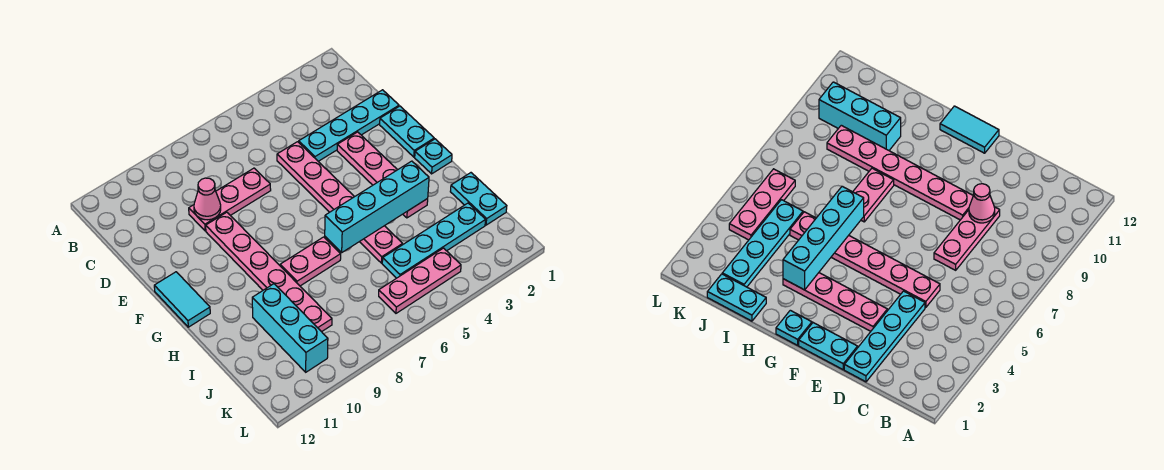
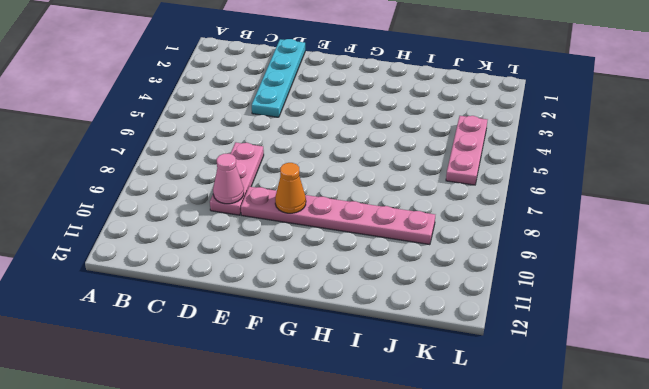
orange cone F9 level 2 -> none
none -> pink plate D5:I5 level 1
none -> cyan plate E1:F1 level 1
none -> pink plate E3:H3 level 1

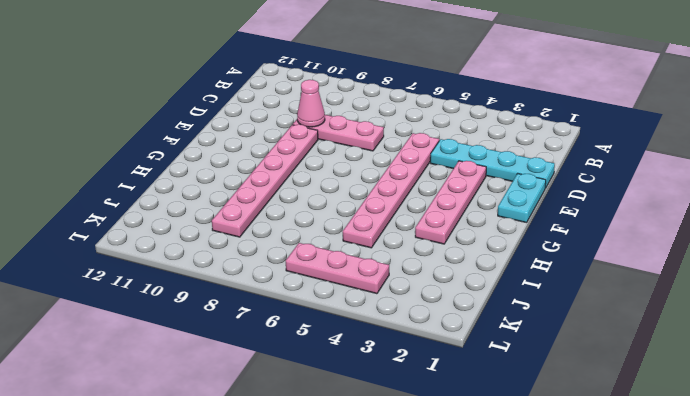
none -> cyan tile F12:G12 level 1
none -> cyan plate G1 level 1
none -> pink plate H7:H8 level 1

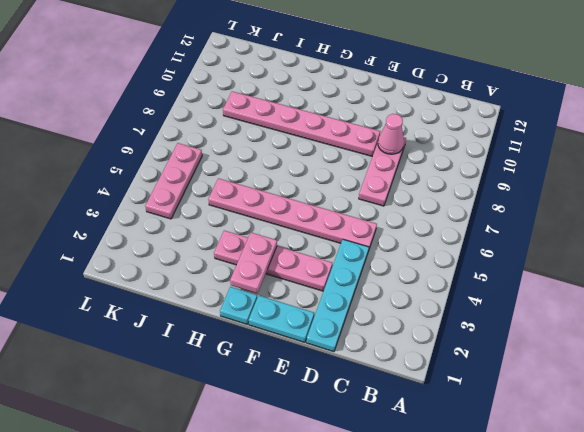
pink plate G2:G3 level 2 -> pink plate H7:H8 level 1
none -> cyan tile F12:G12 level 1
none -> cyan plate I1:J1 level 1
none -> cyan brick I10:K10 level 1

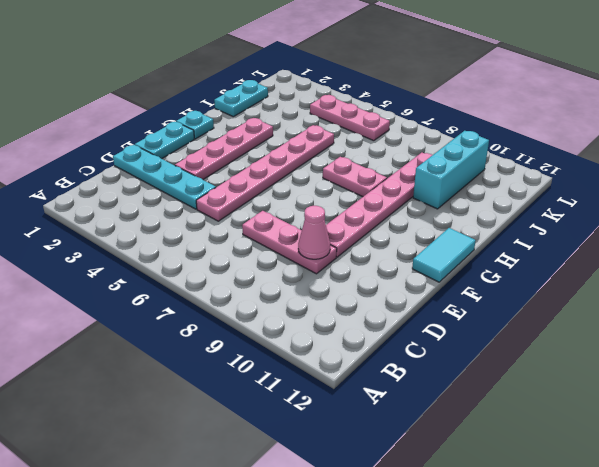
none -> cyan plate J2:J5 level 1
none -> cyan brick H3:H6 level 2

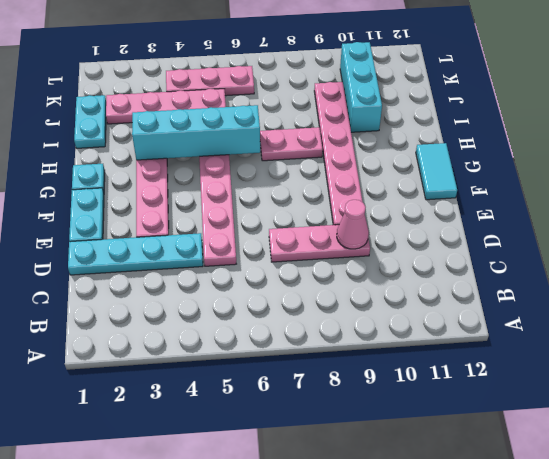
pink plate J2:J5 level 1 -> cyan plate J2:J5 level 1

